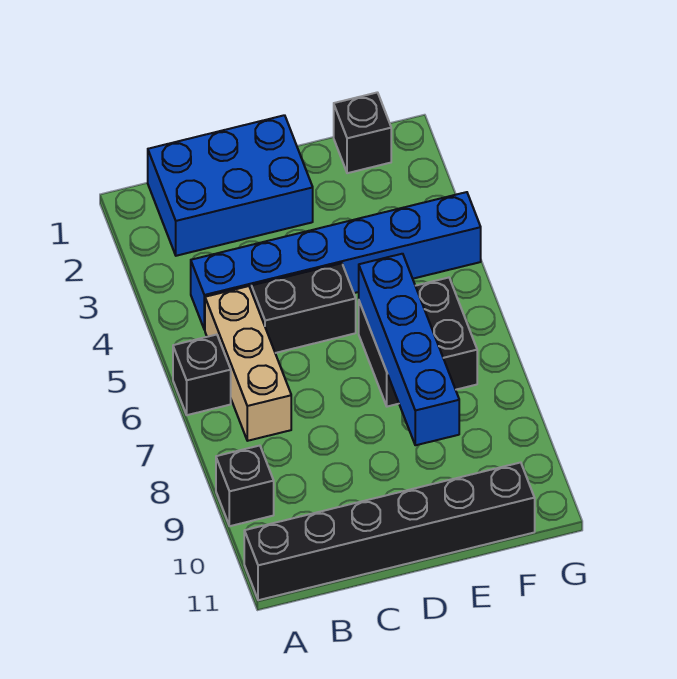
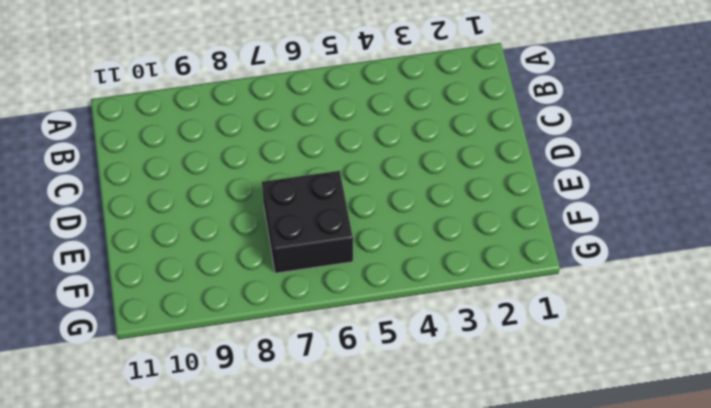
none -> black brick A6 level 1
none -> black brick A9 level 1

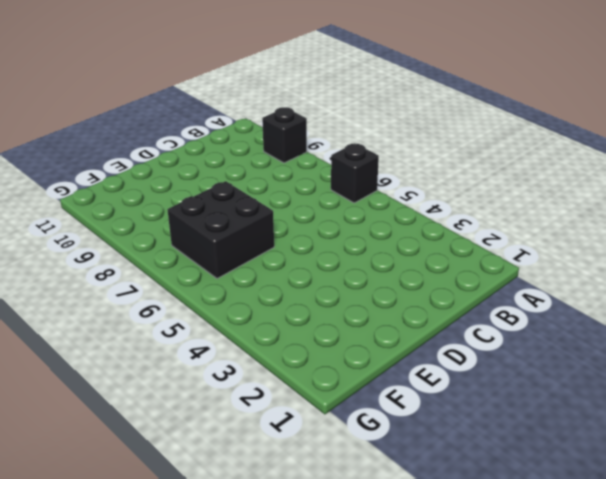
none -> black brick A11:F11 level 1
none -> blue brick B1:D2 level 1

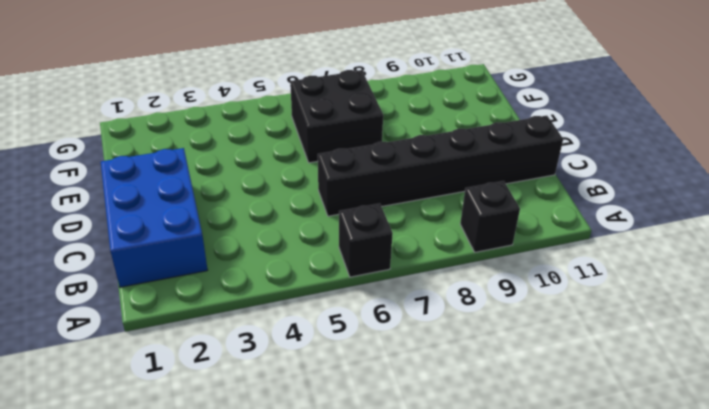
black brick C6:C11 level 1 -> black brick A11:F11 level 1
none -> blue brick B4:G4 level 1
none -> tan brick B5:B7 level 1

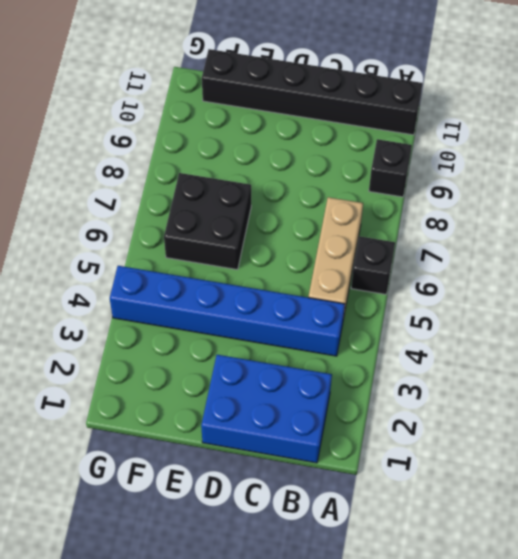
none -> black brick C5:D5 level 1
none -> black brick F1 level 1

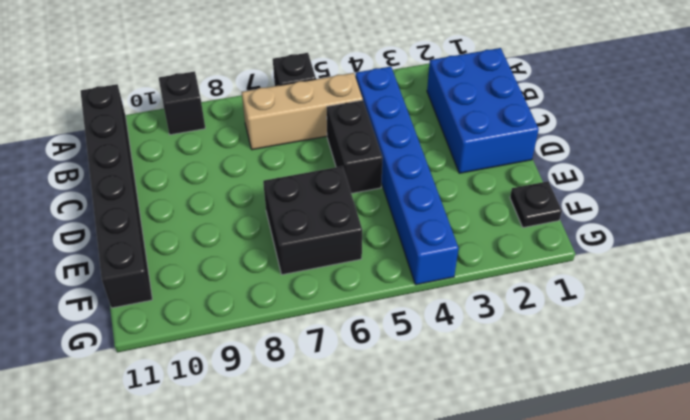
black plate F1 level 1 -> black brick F1 level 1
none -> blue brick E6:E9 level 2

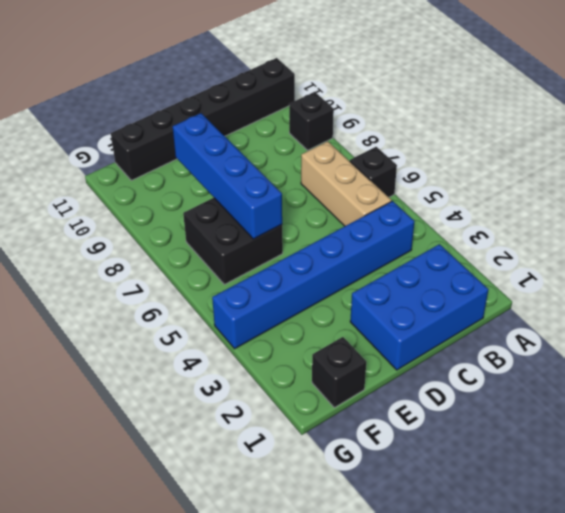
none -> black brick C5:D5 level 1

